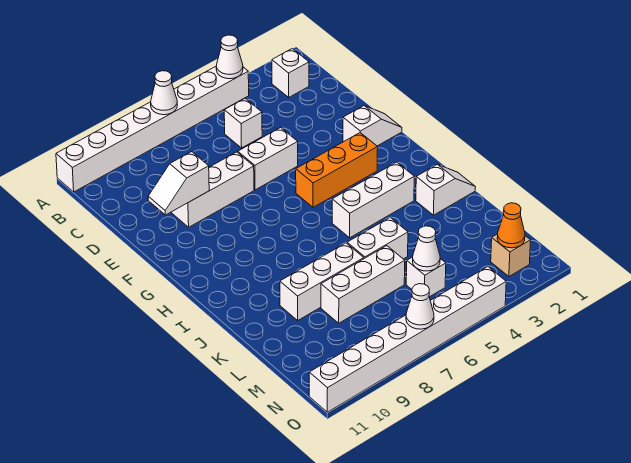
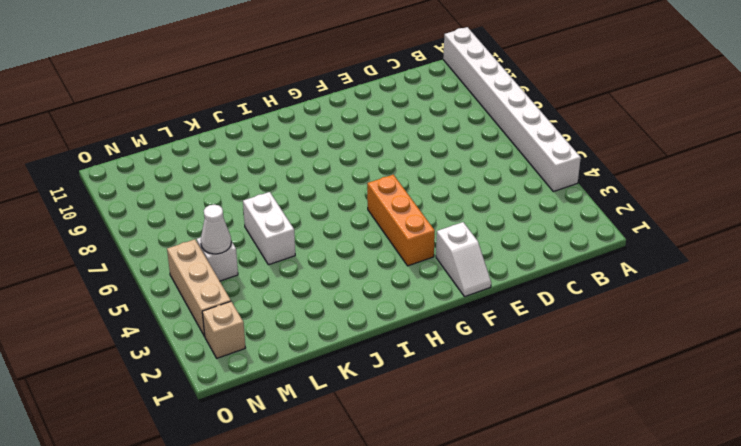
tan brick N3:N5 level 1 -> none
none -> white brick B2 level 1
none -> white brick C5 level 1
none -> white brick E5:E6 level 1

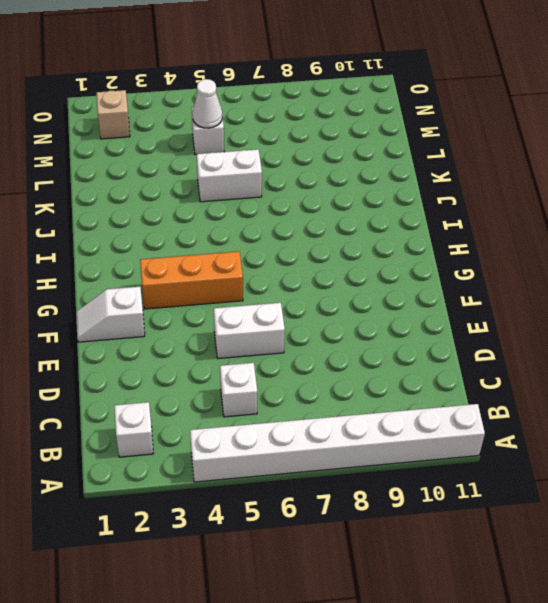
none -> white brick E7:E9 level 1
none -> white brick I3:I5 level 1
none -> white slope J1:J2 level 1 top 2

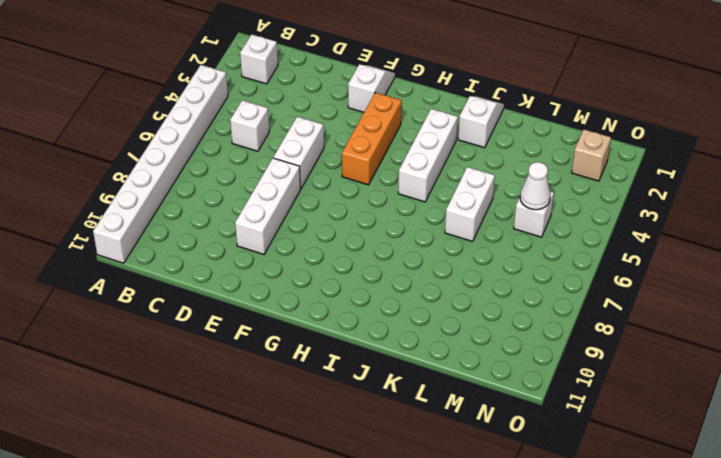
none -> white brick K7:K9 level 1
none -> white brick L6:L8 level 1
none -> white brick O4:O11 level 1

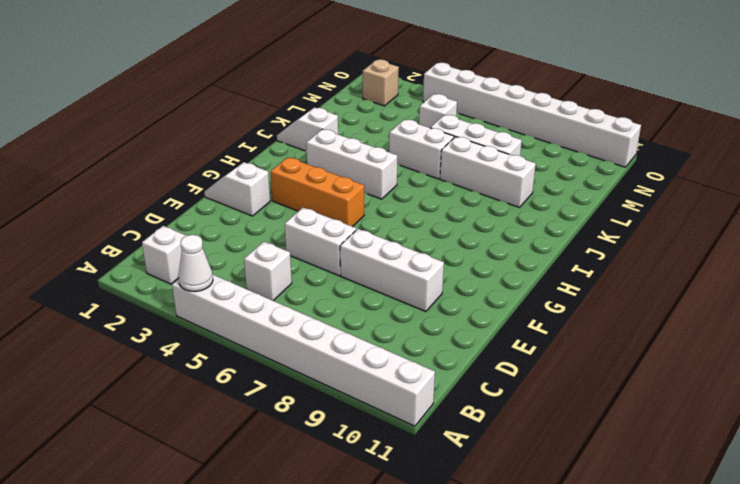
none -> white cone A7 level 2
none -> white slope E9:E10 level 2 top 9
none -> white cone M5 level 2

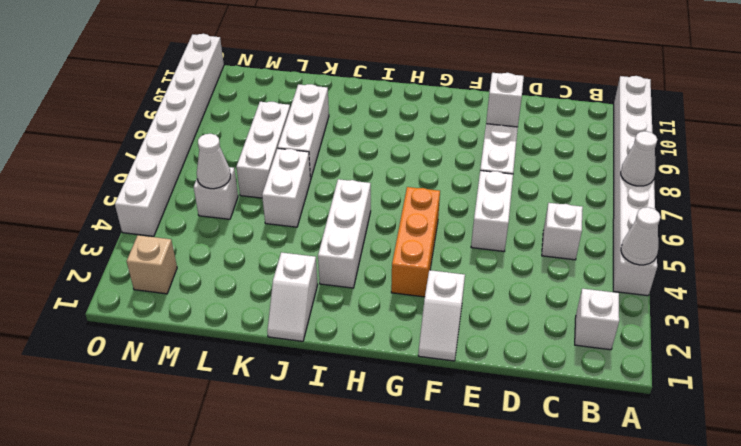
none -> orange cone N2 level 2
none -> white cone O7 level 2

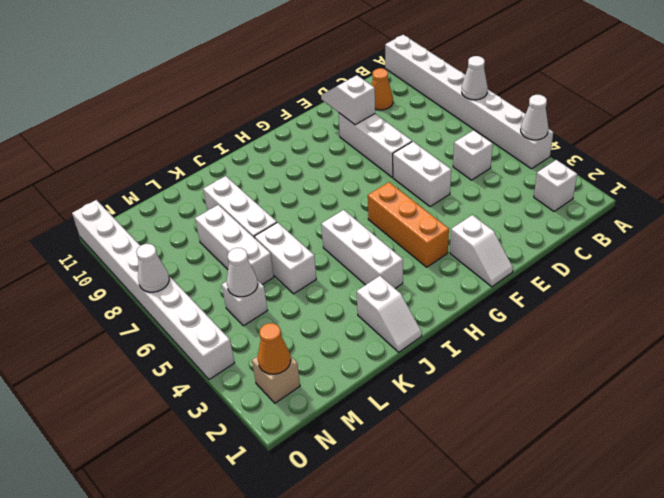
orange cone C10 level 1 -> none

